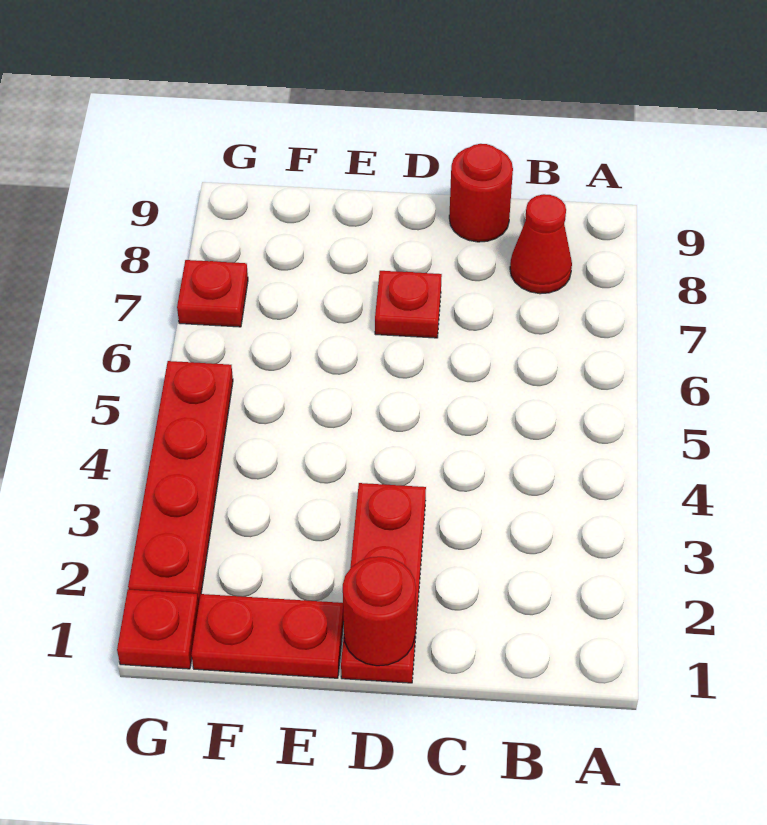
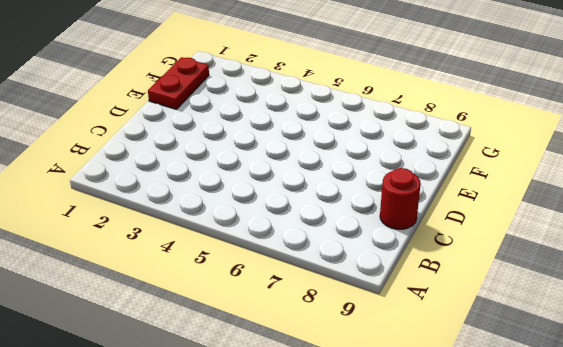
none -> red cone B8 level 1
none -> red plate D1:D3 level 1

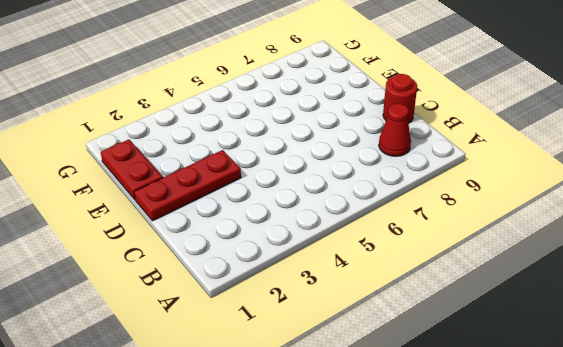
none -> red plate D7 level 1
none -> red plate G1 level 1

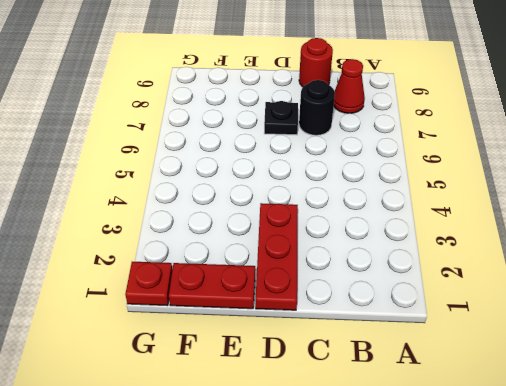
black round brick C7 level 1 -> none
black plate D7 level 1 -> red plate D7 level 1
none -> red plate G2:G5 level 1
none -> red plate G7 level 1

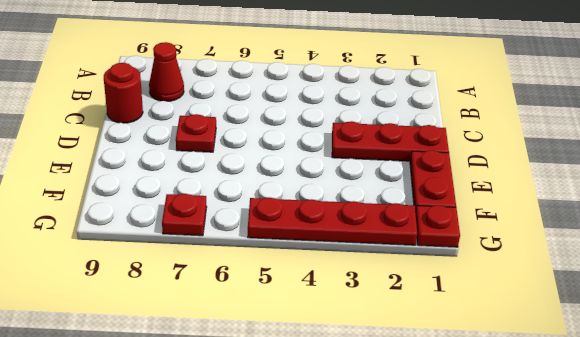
none -> red round brick D1 level 2

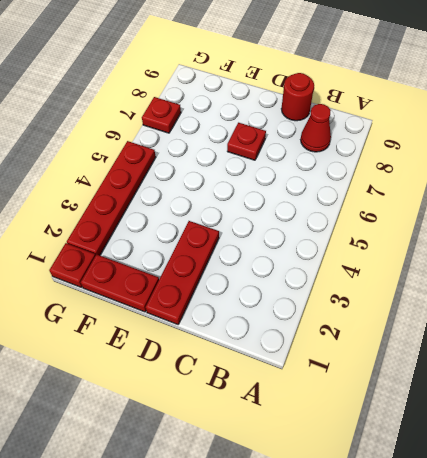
none -> red round brick D1 level 2

